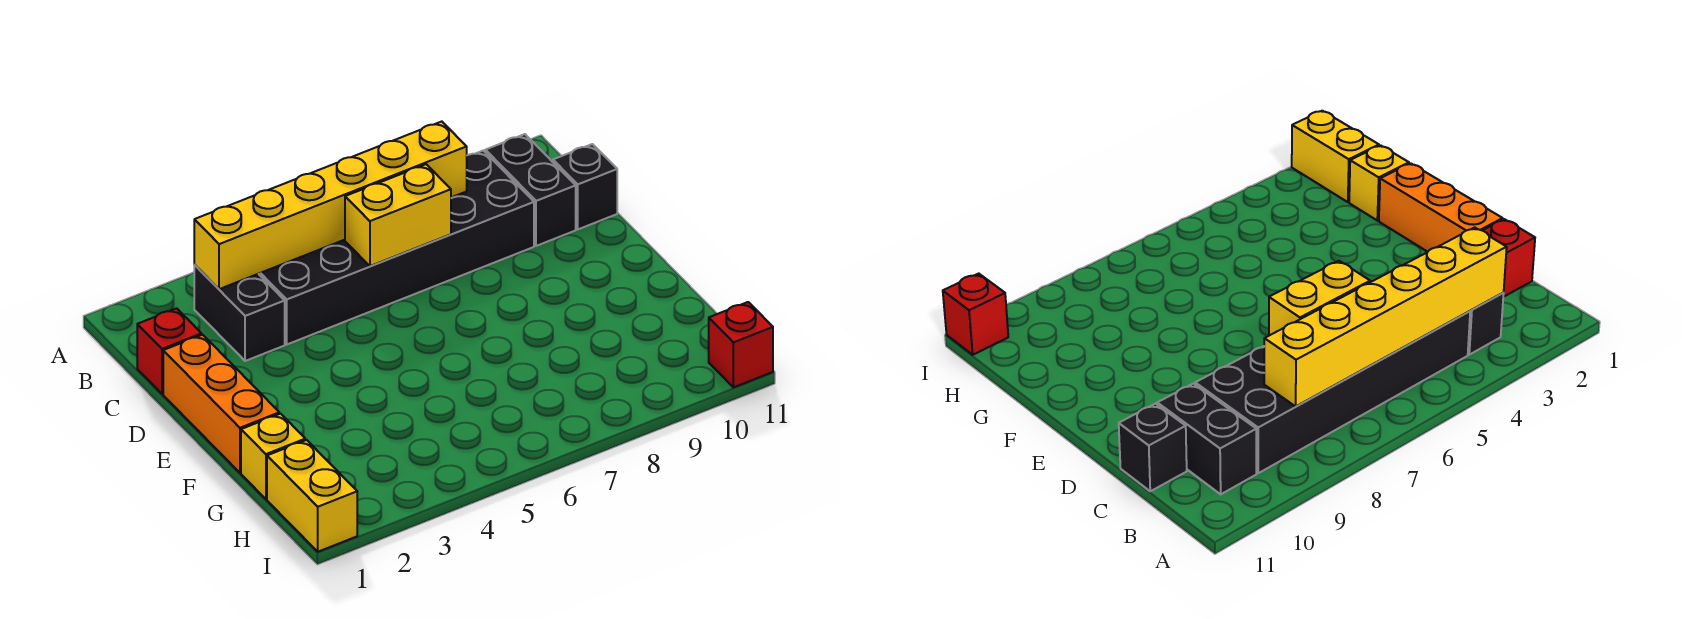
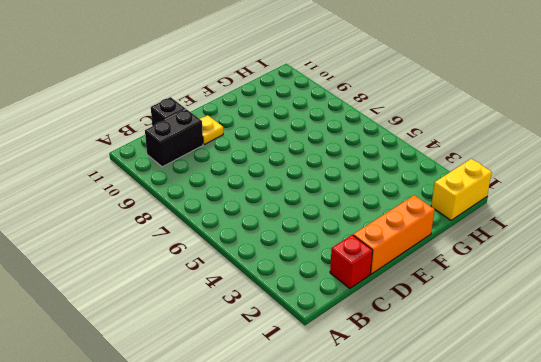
yellow plate D10 level 1 -> none
none -> black brick B3:C3 level 1
none -> black brick B4:C9 level 1

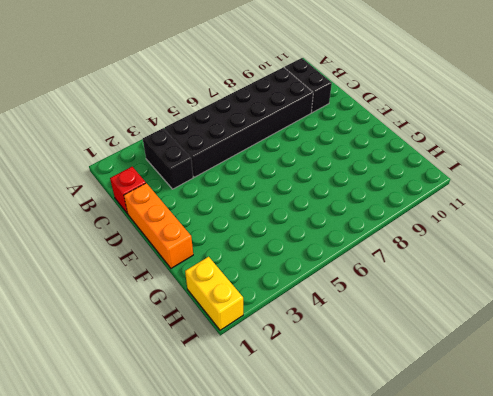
none -> black brick C11 level 1
none -> yellow brick G1 level 1

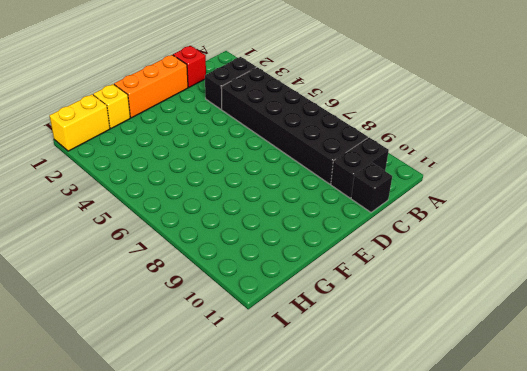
none -> red brick I11 level 1
none -> yellow brick B3:B8 level 2

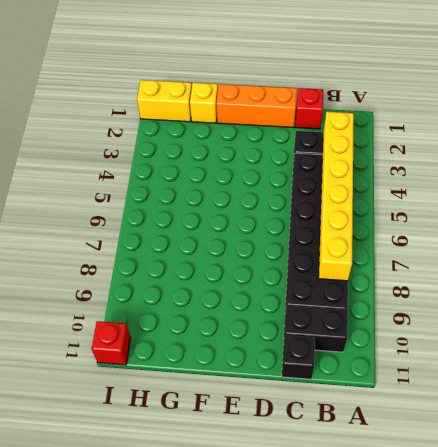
none -> yellow brick C6:C7 level 2

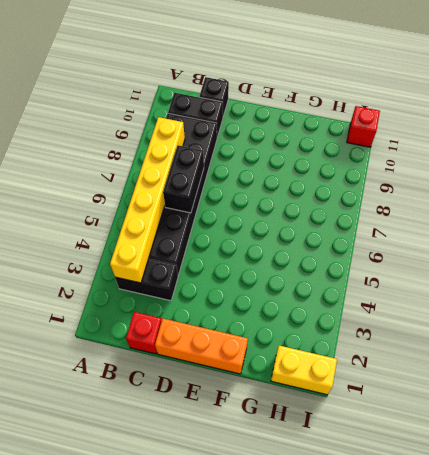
black brick C6:C7 level 2 -> yellow brick C6:C7 level 2
none -> yellow brick G1 level 1

